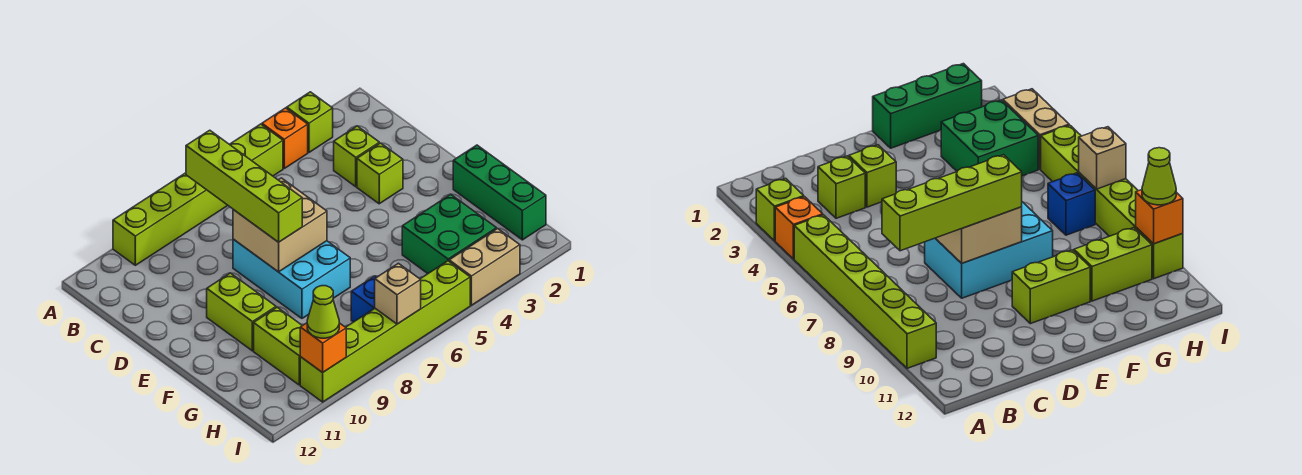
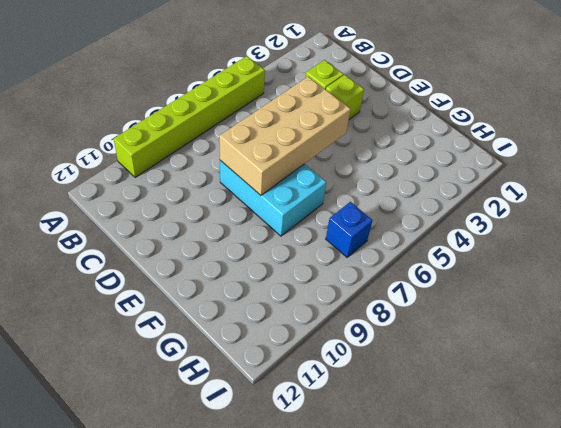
tan brick D5:E8 level 2 -> tan brick D7:E8 level 2
none -> lime brick A3 level 1
none -> orange brick A4 level 1
none -> lime brick E10:F10 level 1

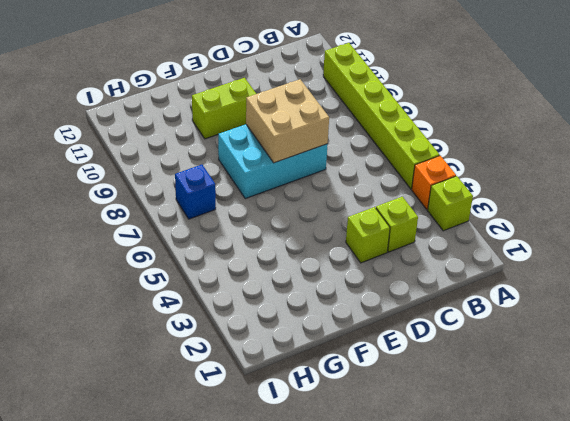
none -> green brick F1:H1 level 1
none -> green brick G3:H4 level 1
none -> lime brick G10:H10 level 1

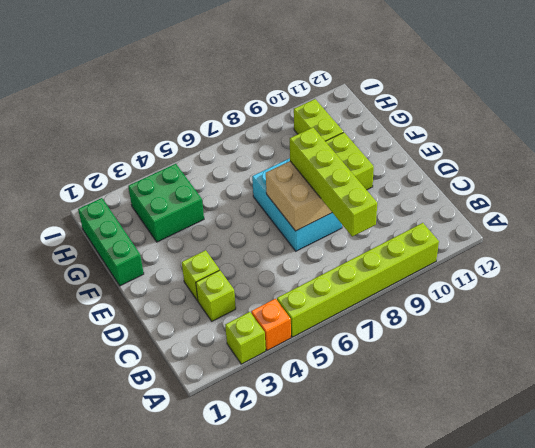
none -> blue brick H7 level 1
none -> tan brick I3:I4 level 1
none -> lime brick I5:I10 level 1

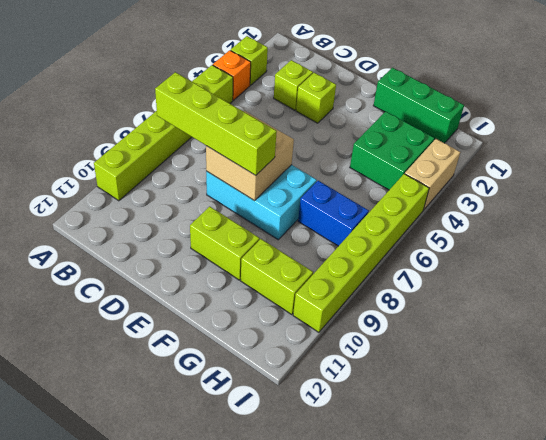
blue brick G7:H7 level 1 -> blue brick H7 level 1
none -> tan brick I7 level 2
none -> orange brick I10 level 2
none -> lime cone I10 level 3

